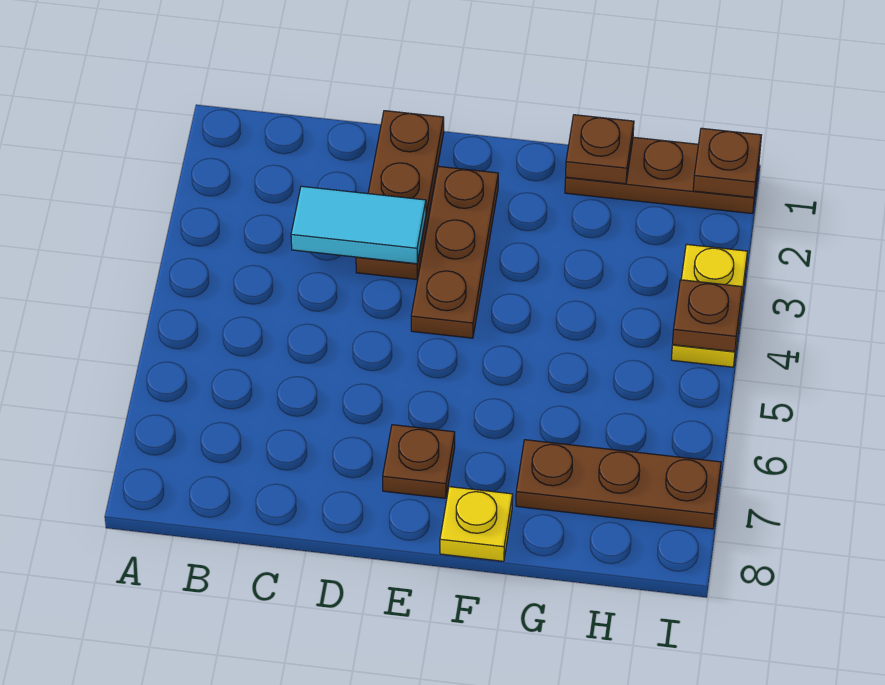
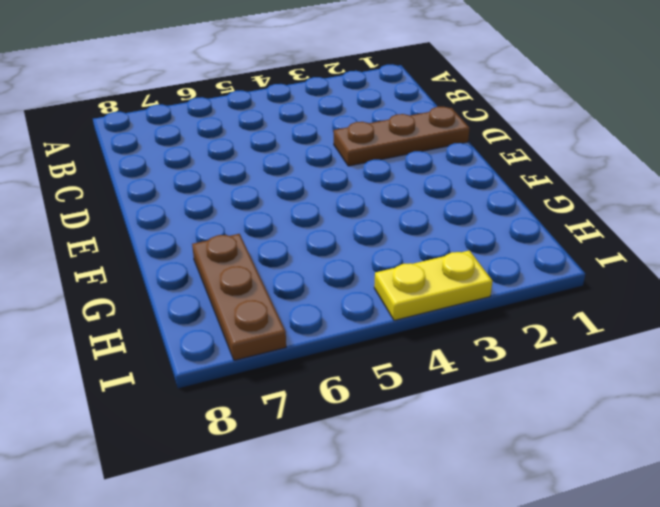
none -> brown plate E2:E4 level 1
none -> brown plate E7 level 1

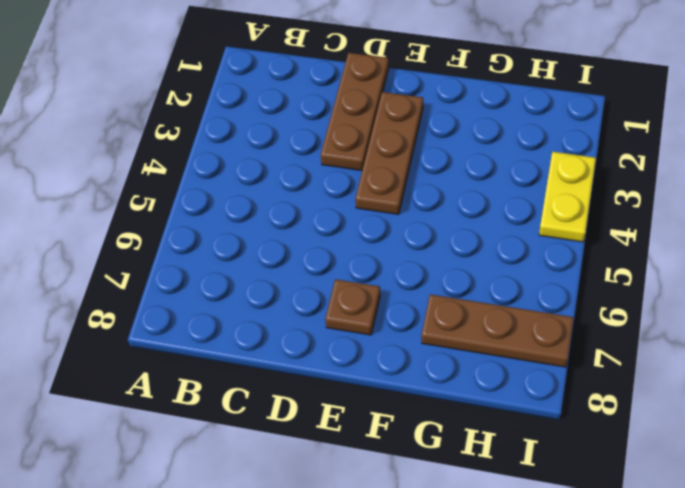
none -> yellow plate F8 level 1
none -> brown plate G1:I1 level 1

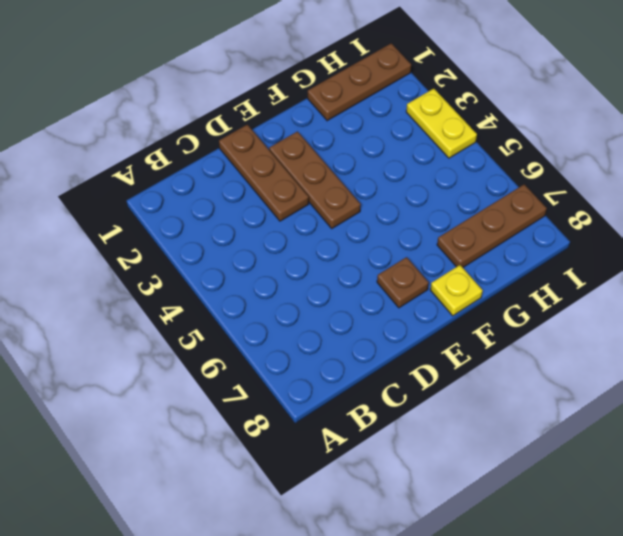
none -> cyan tile C3:D3 level 2
none -> brown plate G1 level 2

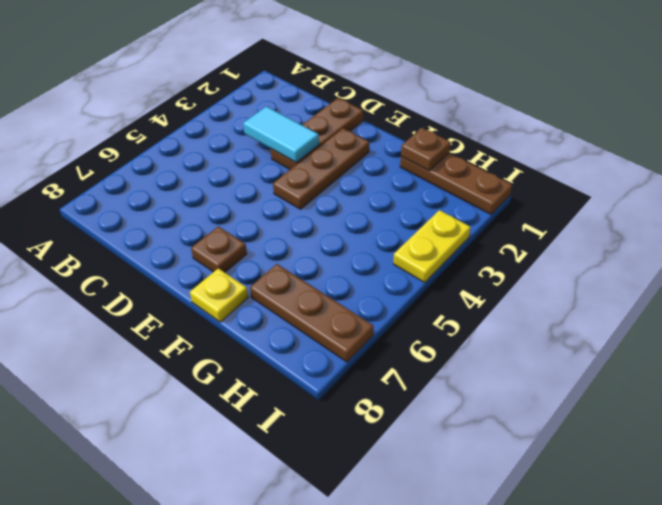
none -> brown plate I1 level 2
none -> brown plate I4 level 2

